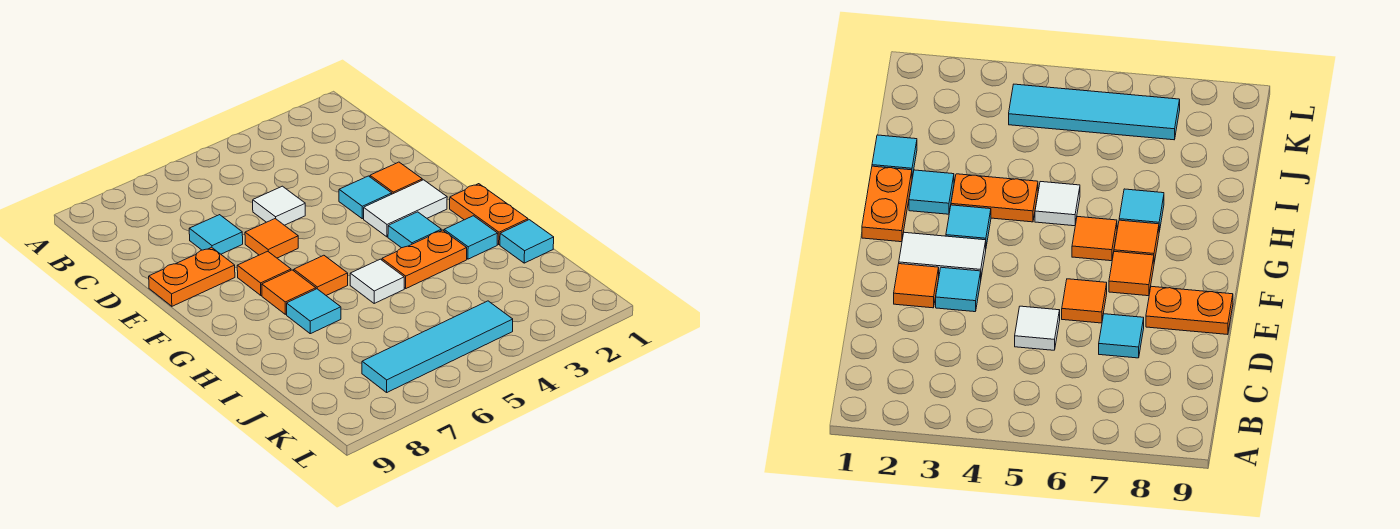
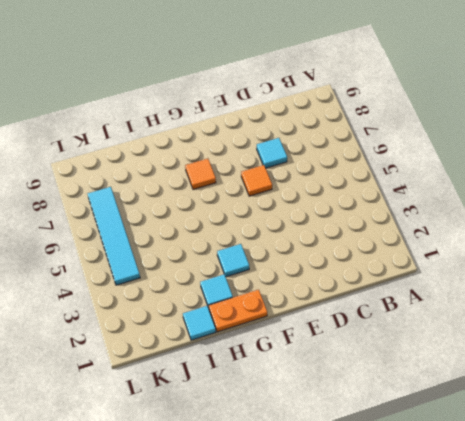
none -> white tile D5 level 1
none -> orange tile E2 level 1
none -> cyan tile E3 level 1

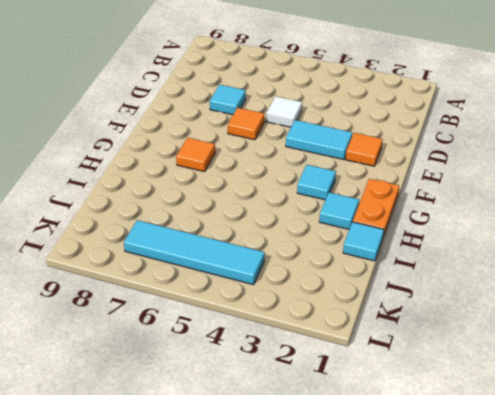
cyan tile E3:E4 level 1 -> cyan tile E3 level 1
none -> orange plate E8:E9 level 1
none -> white tile F2:F3 level 1
none -> orange tile F7 level 1

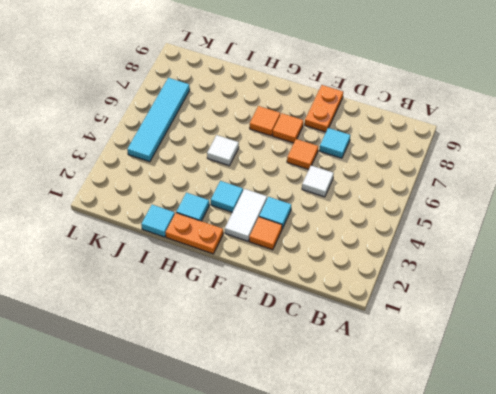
none -> orange tile G6 level 1
none -> orange plate H3:H4 level 1
none -> cyan tile H7 level 1

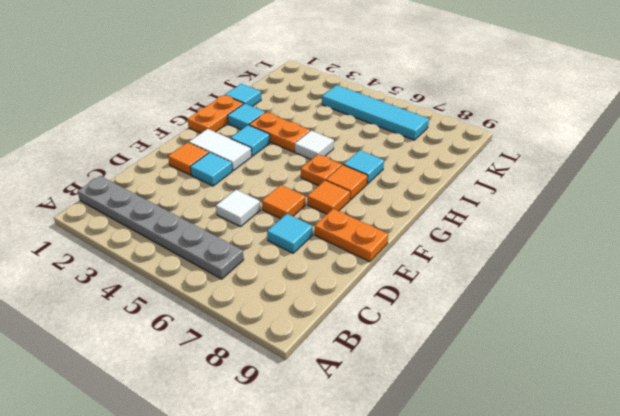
grey plate B1:B6 level 1 -> none
orange plate G6 level 1 -> orange tile G6 level 1

